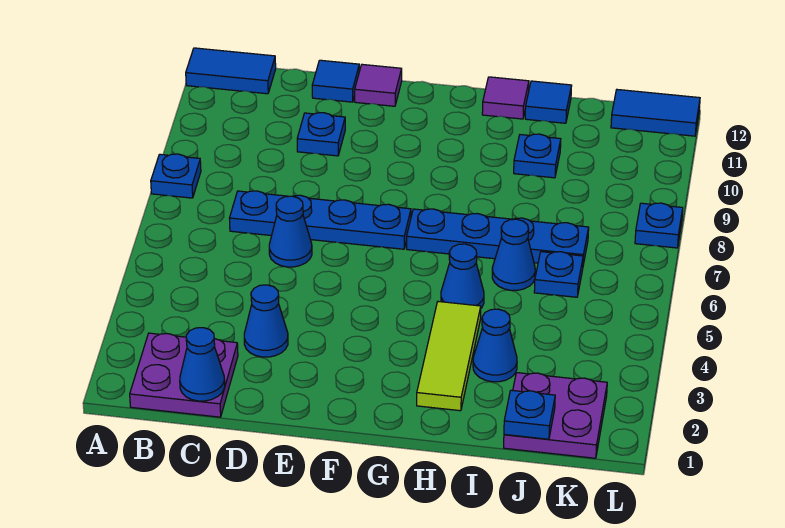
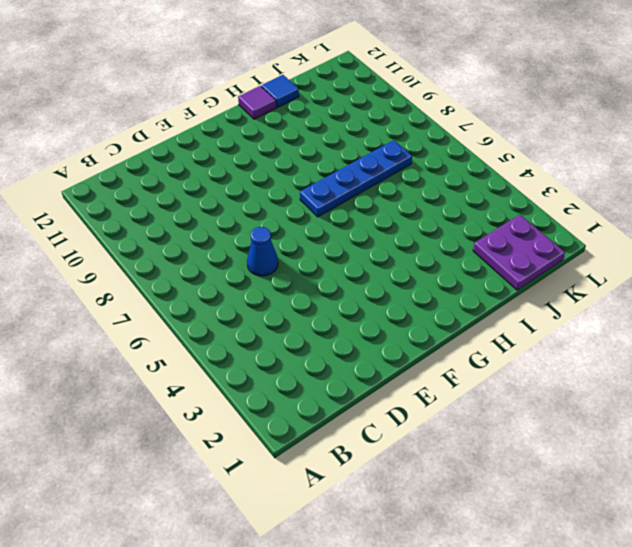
none -> blue plate A8 level 1
none -> blue tile A12:B12 level 1
none -> purple plate B1:C2 level 1

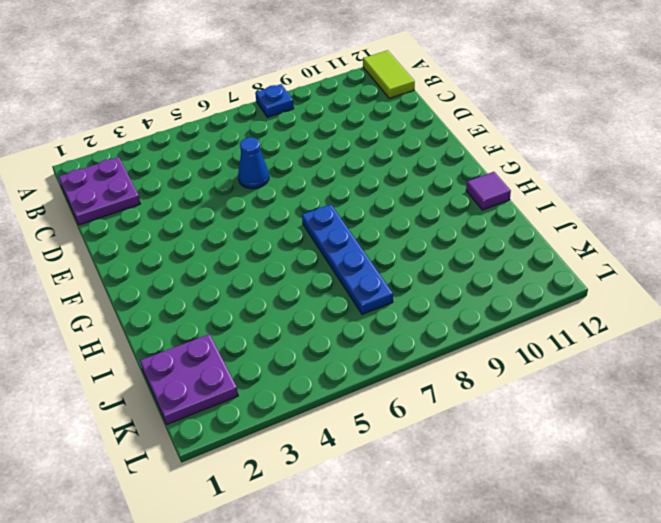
lime tile A12:B12 level 1 -> blue tile A12:B12 level 1
none -> blue plate C7:F7 level 1
none -> blue cone D3 level 1
none -> blue plate D10 level 1

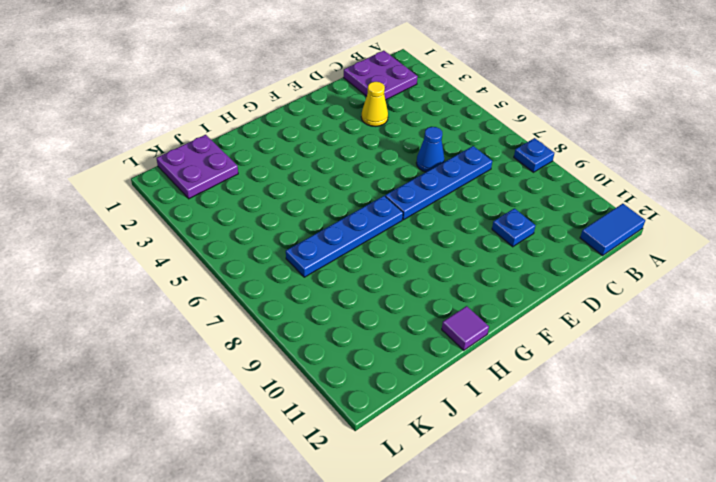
yellow cone D3 level 1 -> blue cone D3 level 1
none -> blue tile D12 level 1
none -> purple tile E12 level 1
none -> lime tile H2:H4 level 1

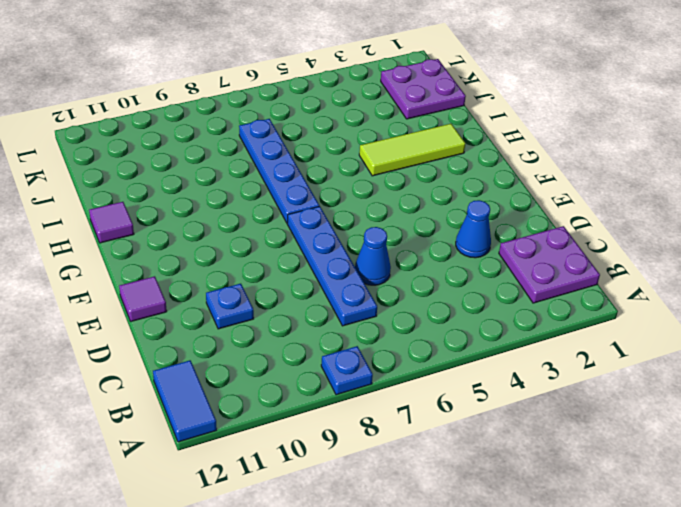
none -> blue tile D12 level 1
none -> blue cone H5 level 1
none -> blue cone I3 level 1

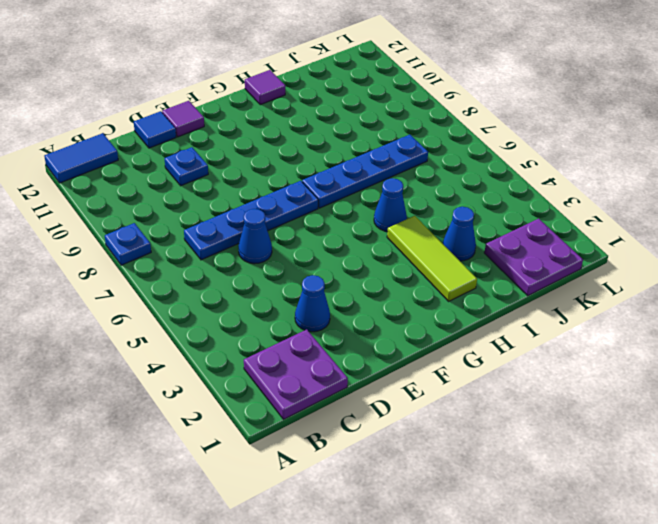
none -> blue cone I6 level 1
none -> blue plate I10 level 1
none -> blue tile I12 level 1

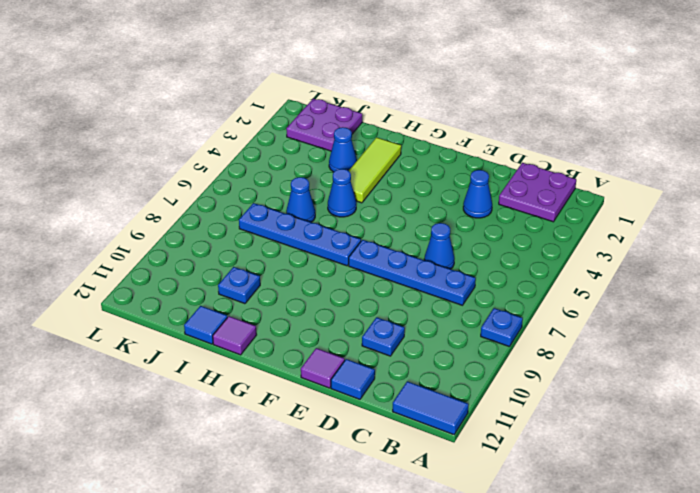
none -> blue plate J6 level 1
none -> blue tile K12:L12 level 1
none -> blue plate L8 level 1

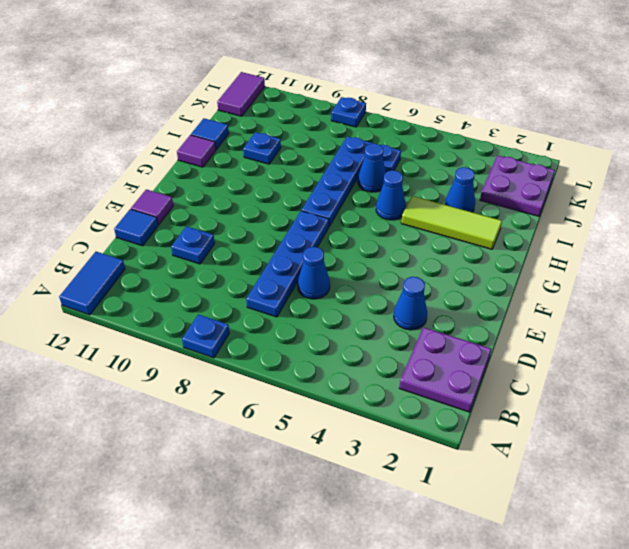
purple tile K12:L12 level 1 -> blue tile K12:L12 level 1
none -> blue cone C1 level 2
none -> blue plate J1 level 2

